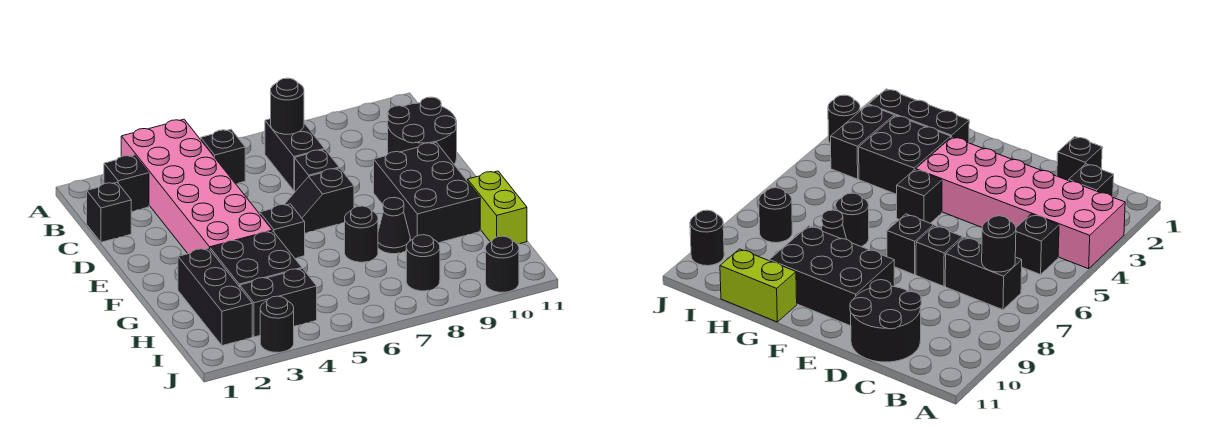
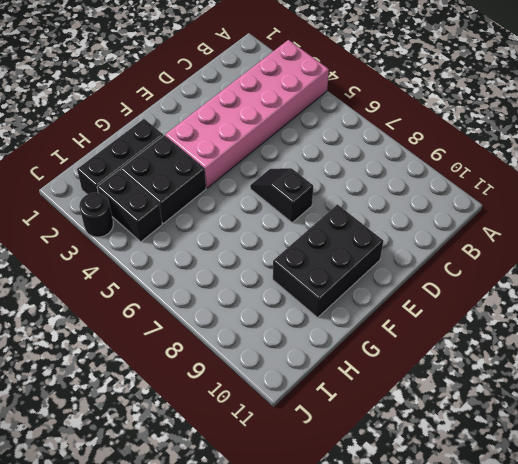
none -> black brick B2 level 1
none -> black brick B5 level 1
none -> black brick B7:C7 level 1

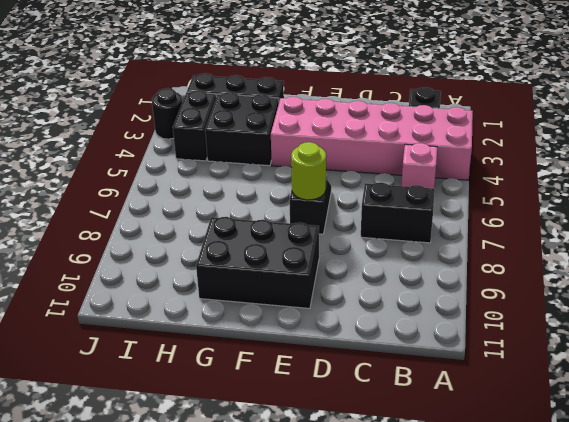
pink brick B5 level 1 -> black brick B5 level 1
lime round brick E7 level 2 -> none
none -> black brick C1 level 1
none -> black round brick C10:D11 level 1
none -> black brick D7 level 1

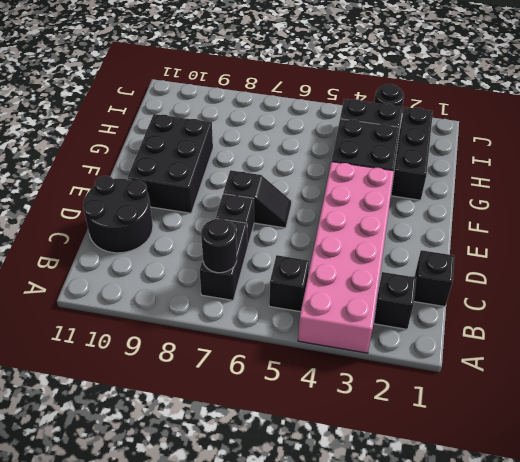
none -> black brick F5 level 1
none -> black round brick G7 level 1
none -> black cone G8 level 1

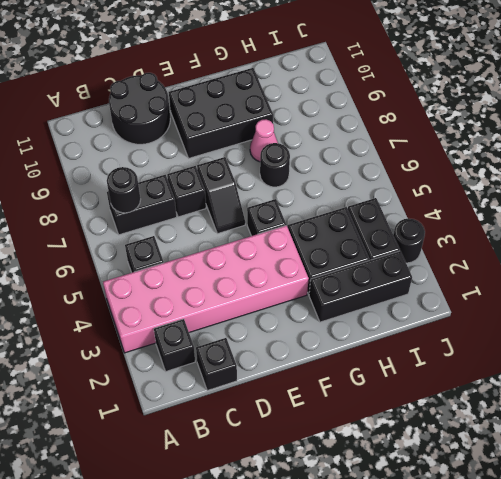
pink cone G8 level 1 -> black cone G8 level 1
none -> lime brick G11:H11 level 1
none -> black round brick I8 level 1
none -> black round brick J10 level 1

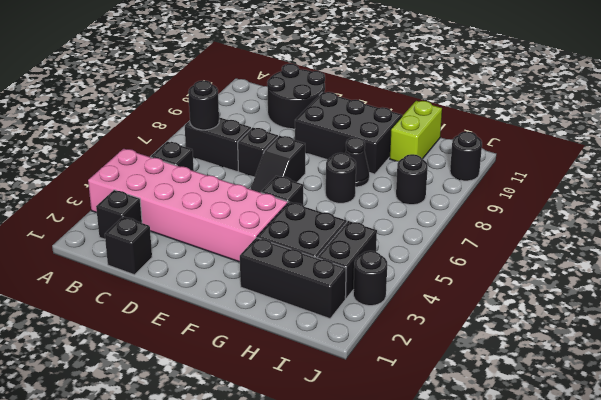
lime brick H10:H11 level 1 -> lime brick G11:H11 level 1

